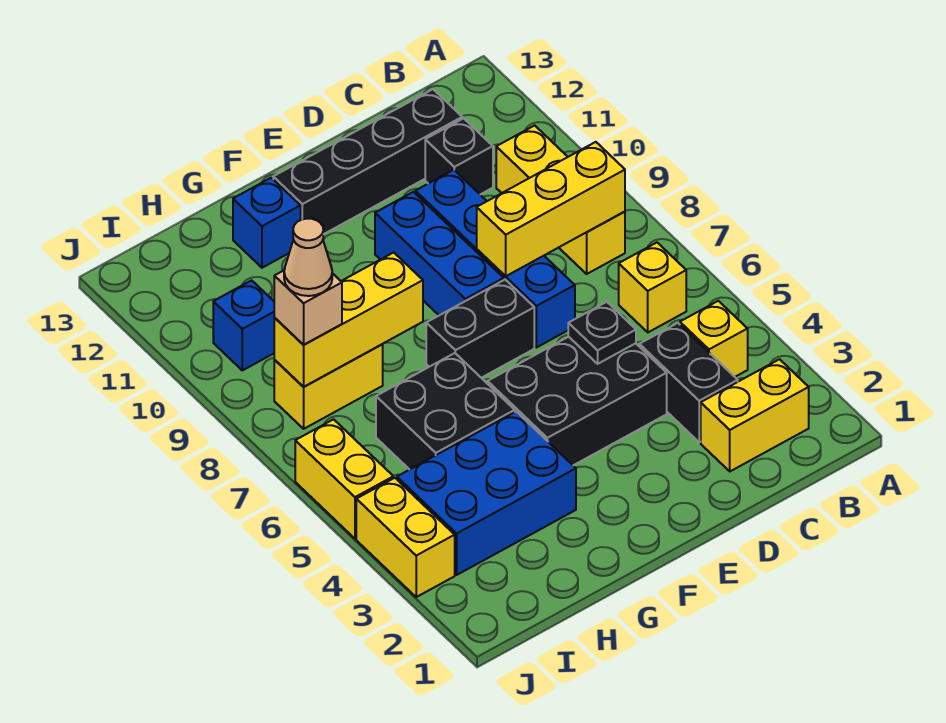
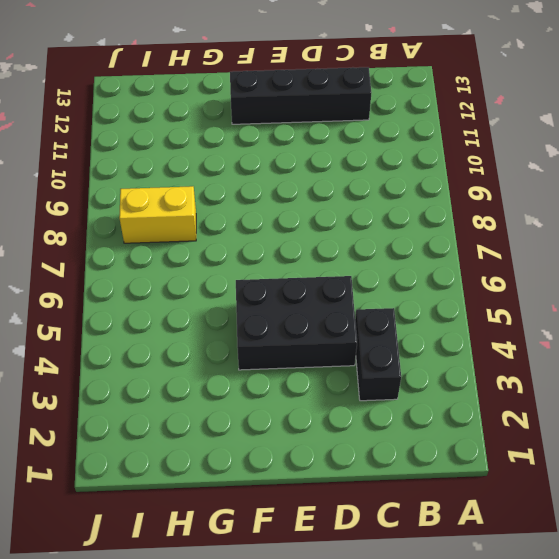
none -> yellow brick B2:C2 level 1
none -> yellow brick B4 level 1
none -> yellow brick B6 level 1

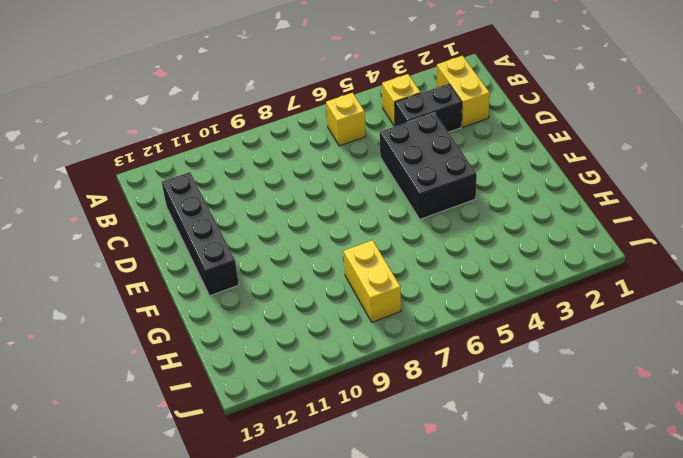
none -> yellow brick B8:B10 level 1
none -> black brick C11 level 1
none -> blue brick D7:D10 level 1

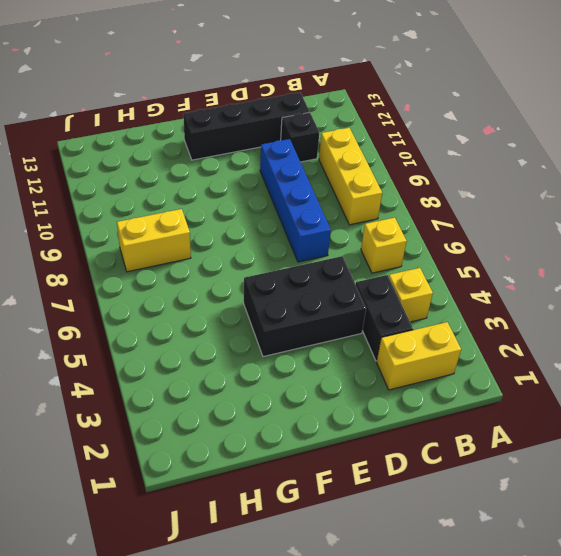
none -> black brick E7:F7 level 1
none -> blue brick E8:E10 level 1
none -> blue brick G3:I4 level 1

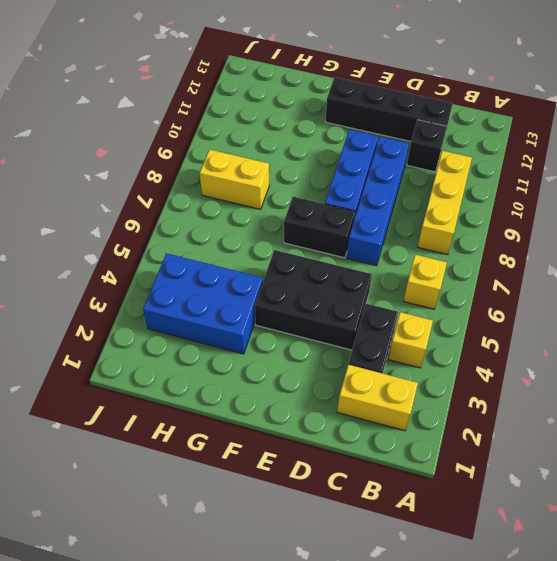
none -> black brick G5:H6 level 1
none -> blue brick G12 level 1
none -> blue brick I10 level 1

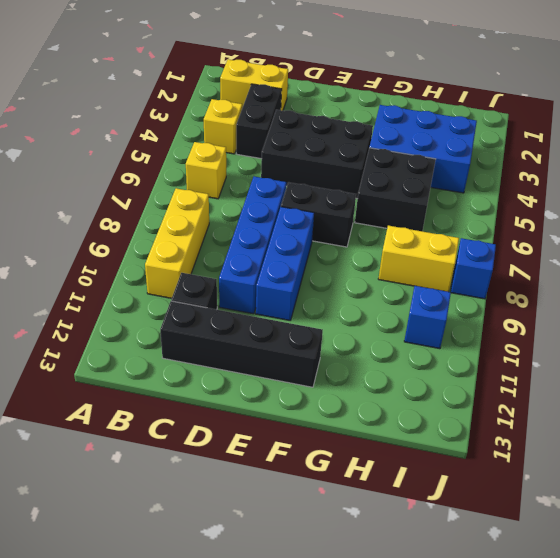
blue brick J8 level 1 -> blue brick G12 level 1
none -> yellow brick J3:J4 level 1
none -> yellow brick J5:J6 level 1
none -> yellow brick B8:D8 level 2

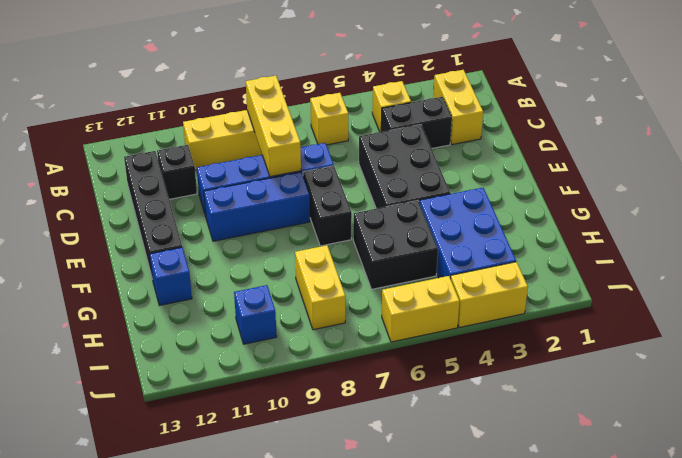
none -> black plate D5 level 2
none -> yellow brick G8:I8 level 2
none -> tan brick I8 level 3

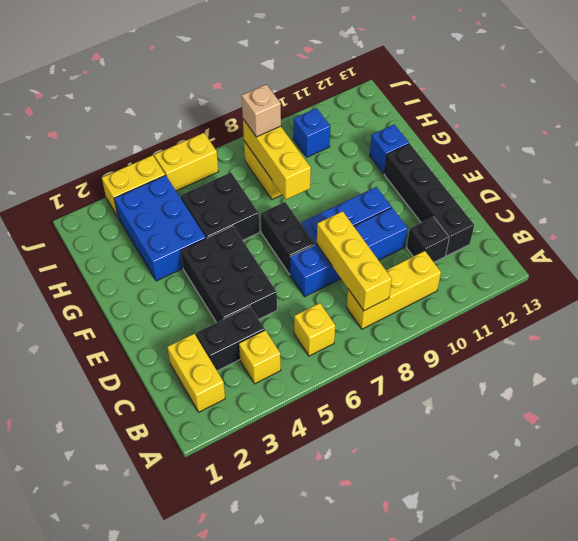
none -> black plate D5 level 2
none -> tan cone I8 level 4

